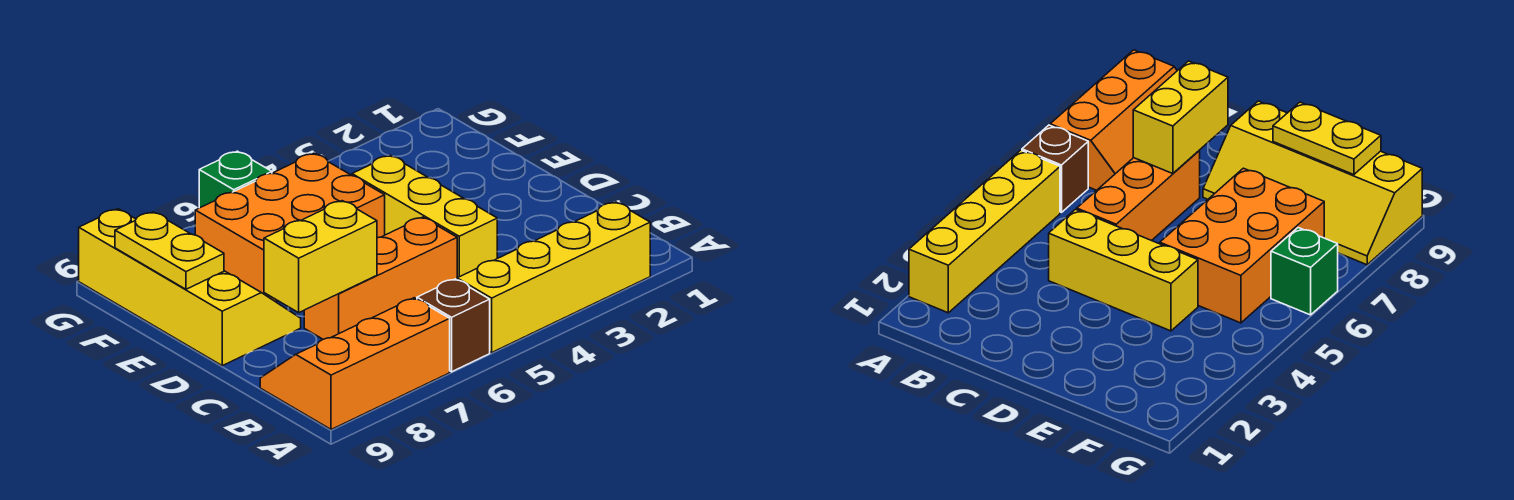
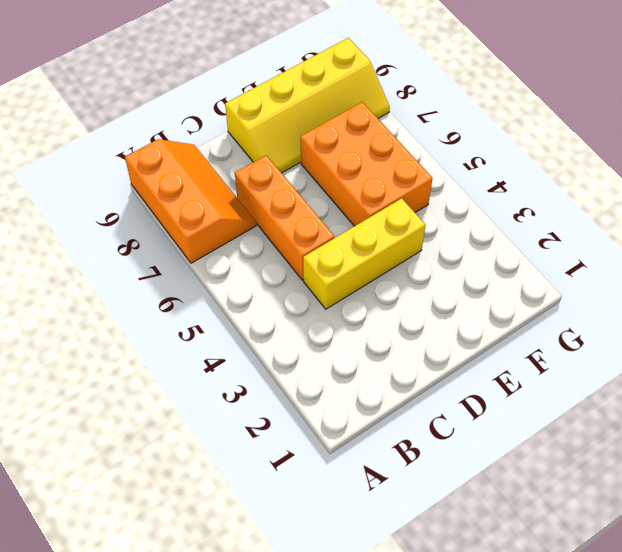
none -> yellow brick A2:A5 level 1
none -> brown brick A6 level 1

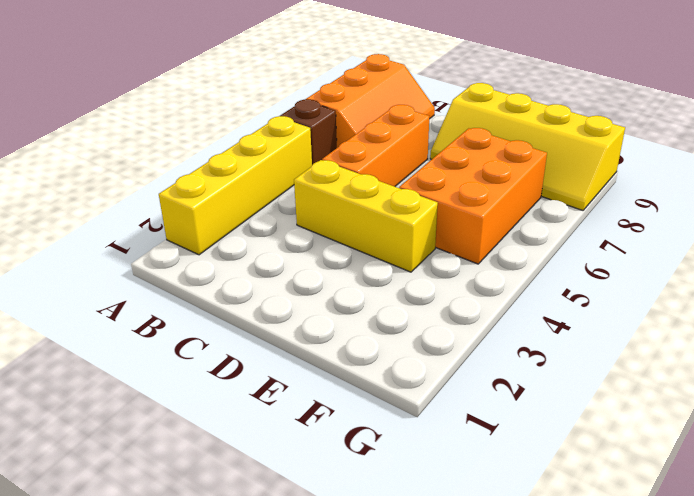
none -> green brick G6 level 1
none -> yellow brick C7:C8 level 2

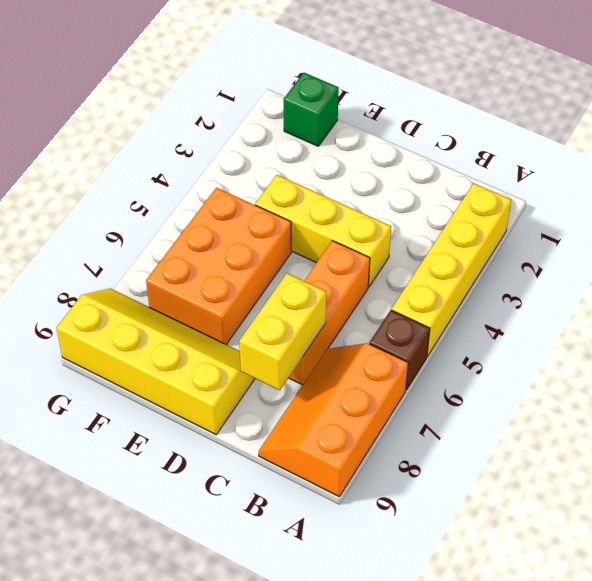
green brick F1 level 1 -> green brick G6 level 1
none -> yellow plate E9:F9 level 2

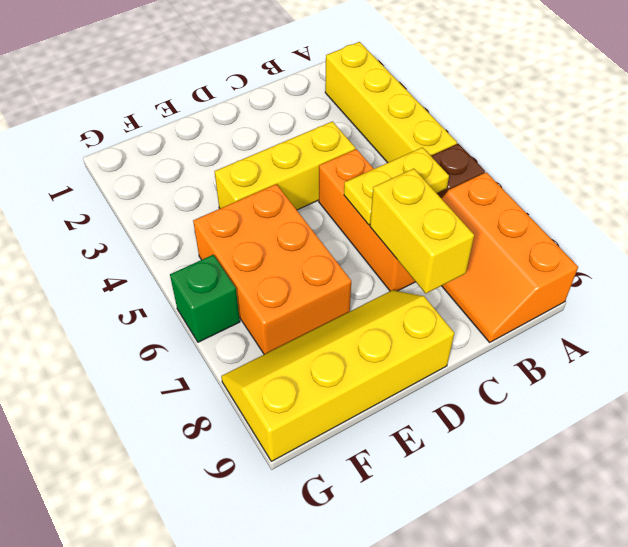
yellow plate B6:C6 level 2 -> yellow plate E9:F9 level 2

